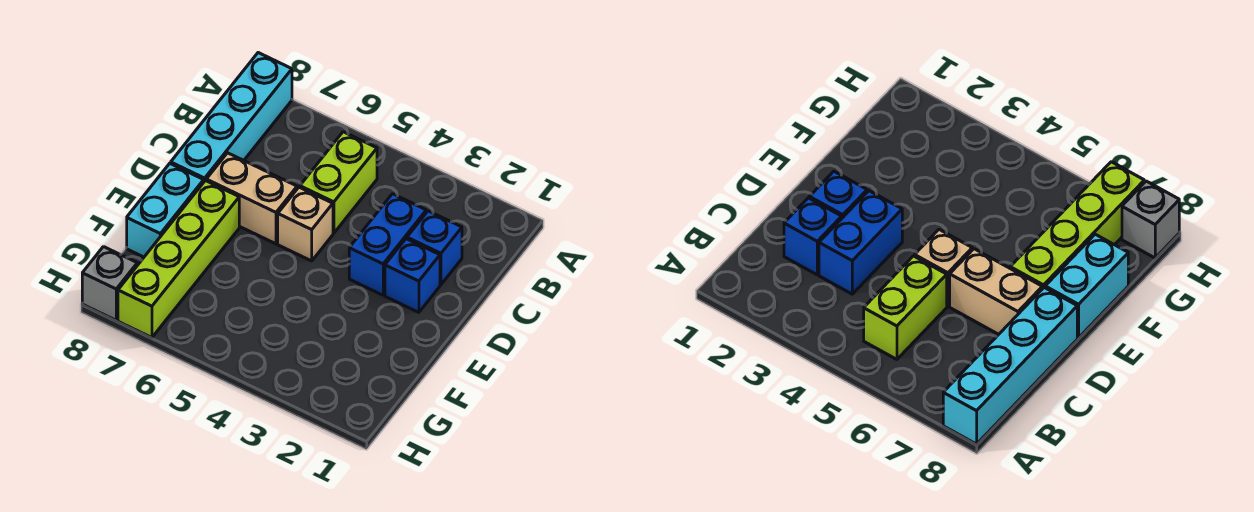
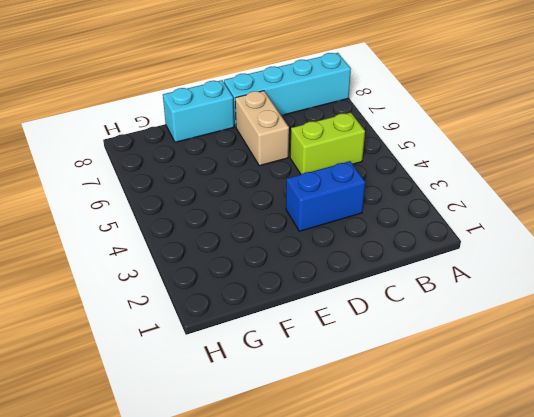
none -> blue brick C2 level 1
none -> blue brick D2 level 1

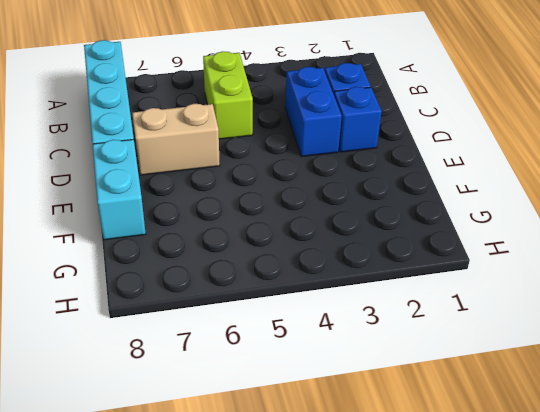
none -> tan brick D5 level 1
none -> lime brick E7:H7 level 1

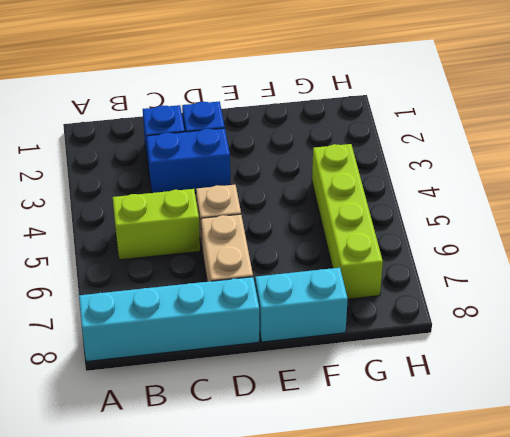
lime brick G4:G7 level 1 -> lime brick E7:H7 level 1
none -> grey brick H8 level 1

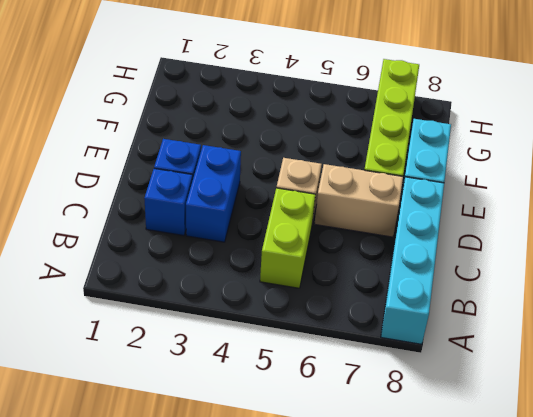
none -> grey brick H8 level 1

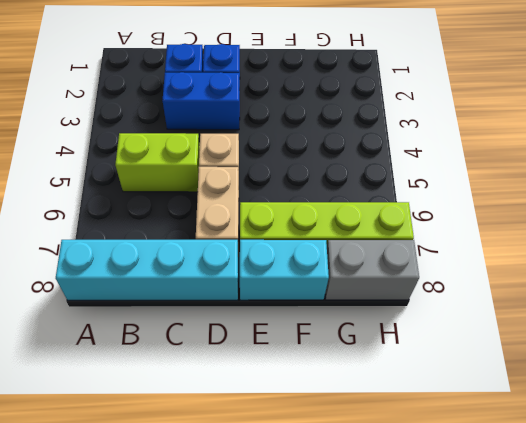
grey brick G8:H8 level 1 -> grey brick H8 level 1

